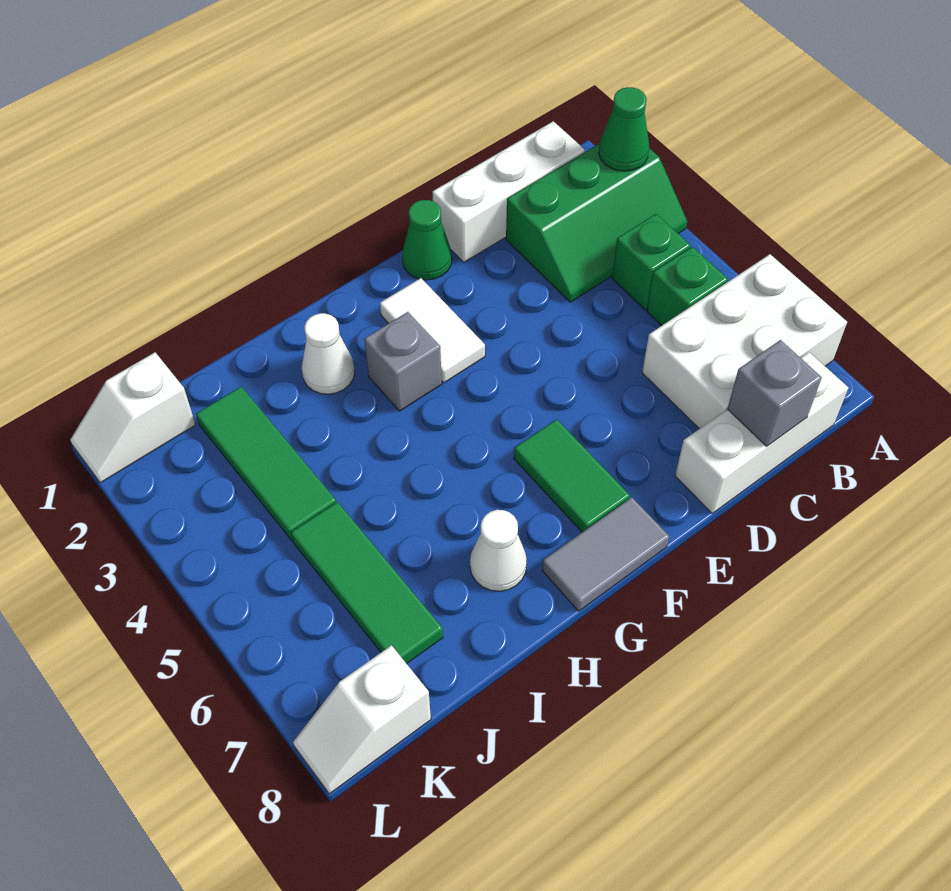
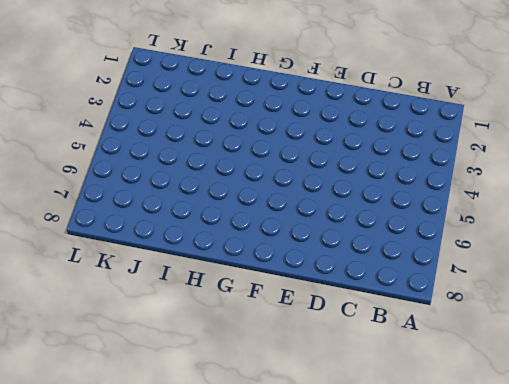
none -> green slope A2:C3 level 1 top 2
none -> white brick A6:C7 level 1
none -> white brick B1:D1 level 1

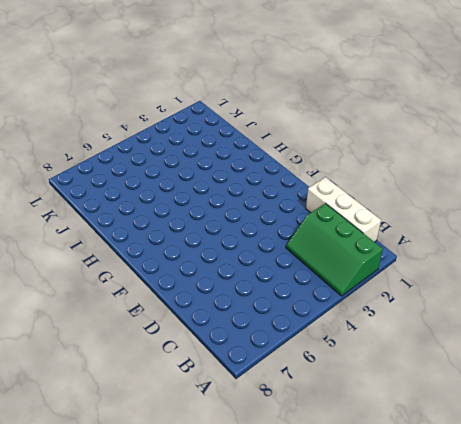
none -> white brick A6:C7 level 1
none -> green brick B4 level 1
none -> green brick B5 level 1

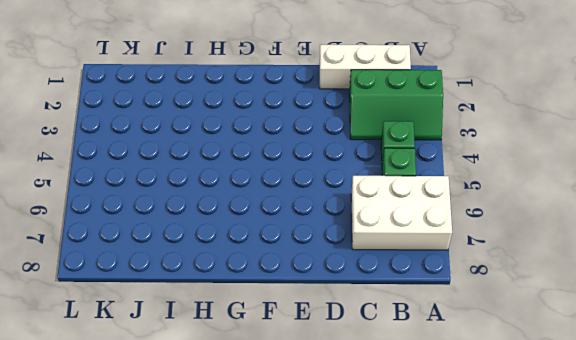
none -> white brick B8:D8 level 1
none -> green cone E1 level 1
none -> white tile F2:F3 level 1

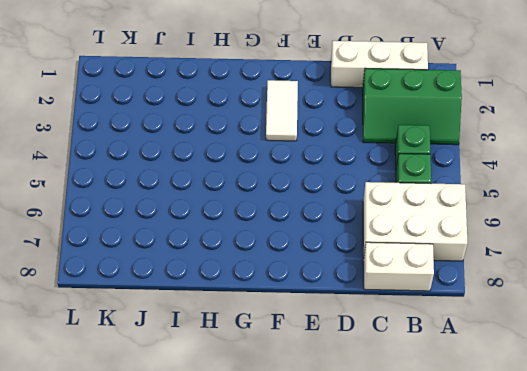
white brick B8:C8 level 1 -> white brick B8:D8 level 1
none -> green cone E1 level 1
none -> green tile F6:F7 level 1
none -> grey tile F8:G8 level 1

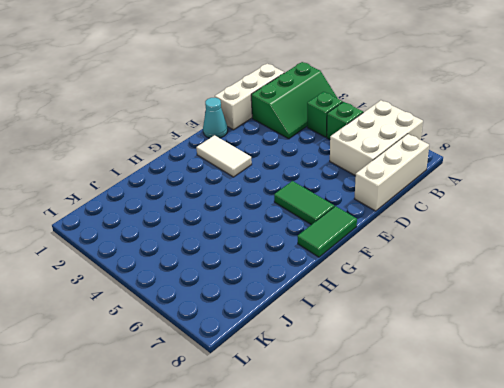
cyan cone E1 level 1 -> green cone E1 level 1
green tile F8:G8 level 1 -> grey tile F8:G8 level 1
none -> grey brick G3 level 1
none -> white cone H2 level 1
none -> white cone H7 level 1

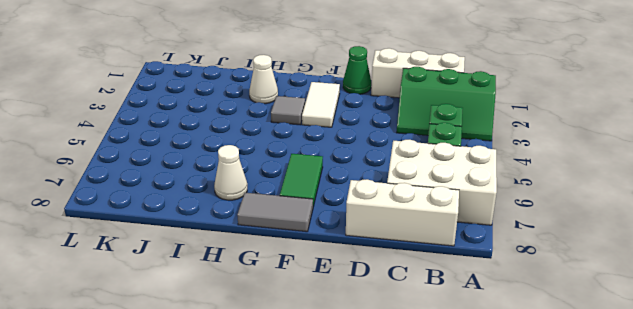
grey tile G3 level 1 -> grey brick G3 level 1
none -> green tile J2:J4 level 1
none -> green tile J5:J7 level 1
none -> white slope K1:L1 level 1 top K

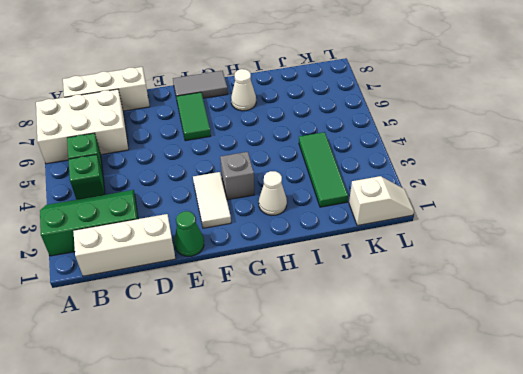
none -> green tile J5:J7 level 1
none -> white slope K8:L8 level 1 top K
none -> green cone A2 level 2

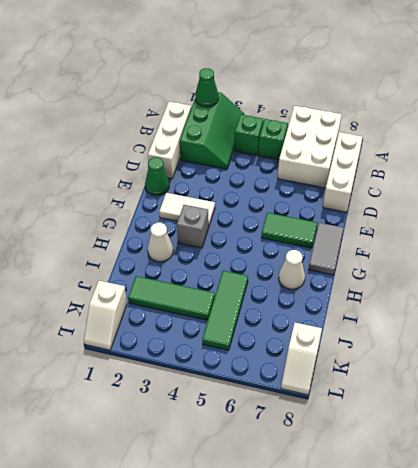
green tile I5:K5 level 1 -> green tile J5:J7 level 1
none -> grey brick C8 level 2

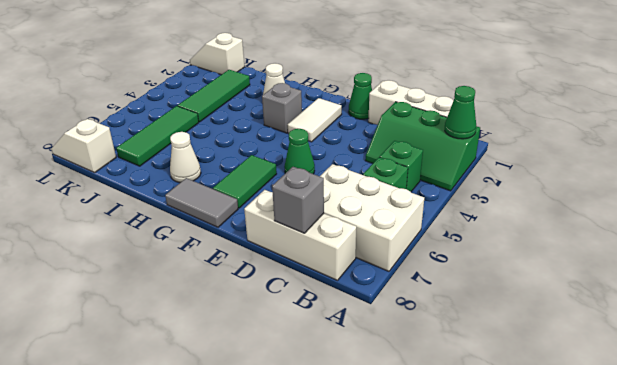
green cone E5 level 1 -> none

